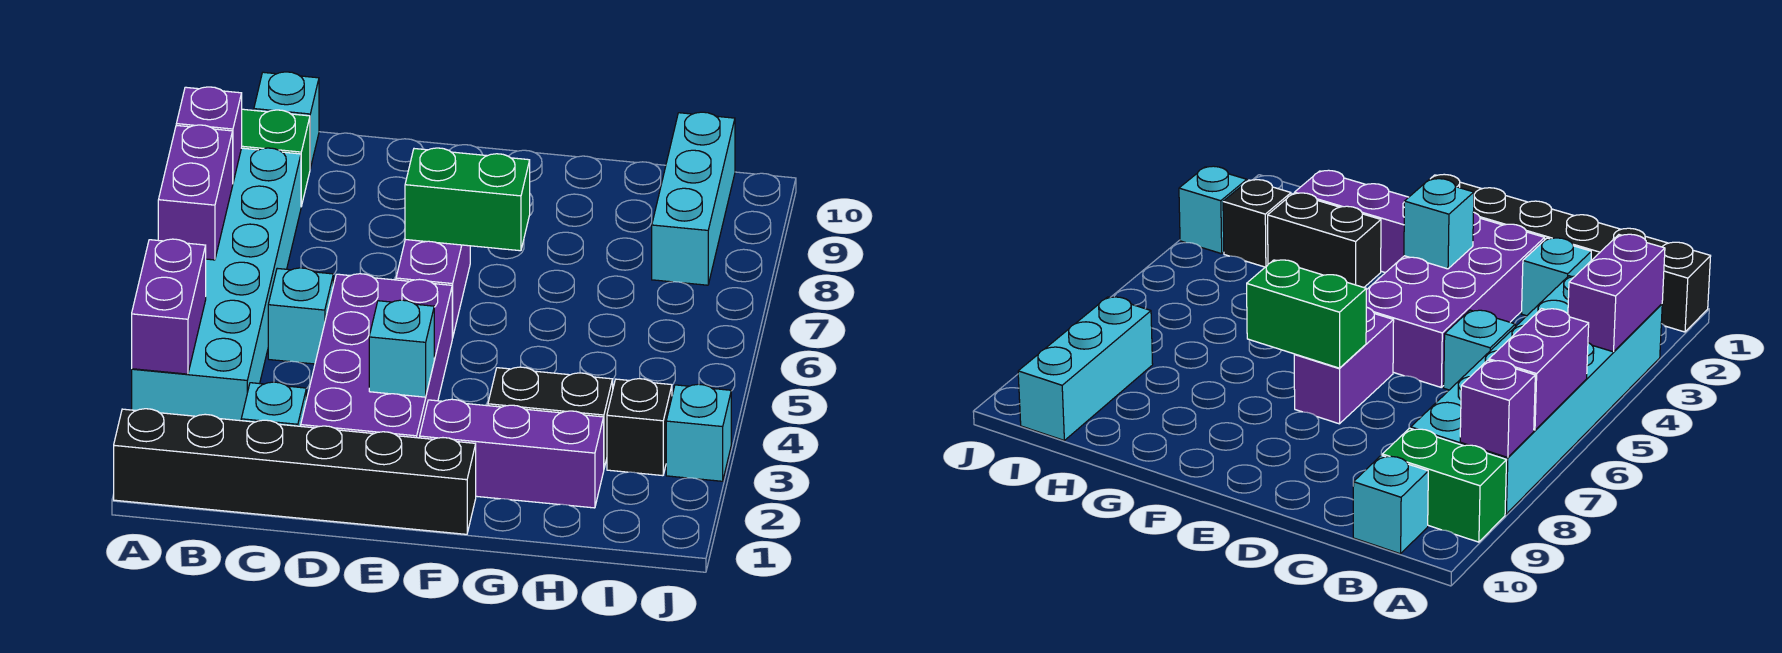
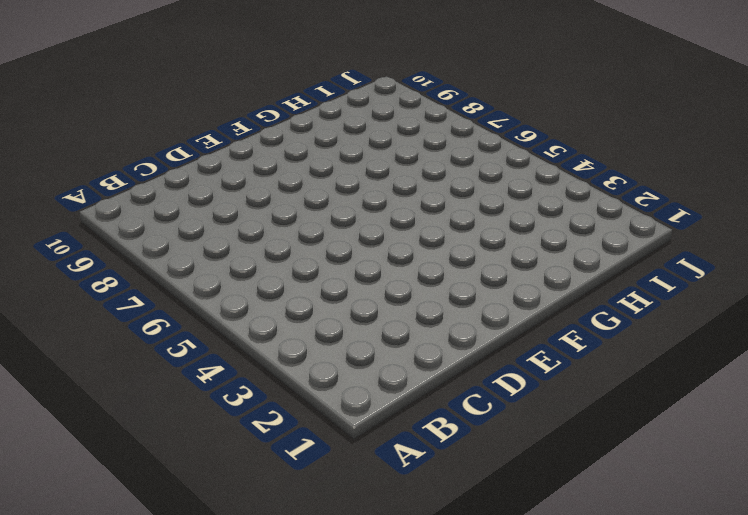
none -> black brick A1:F1 level 1
none -> cyan brick A3:B8 level 1
none -> green brick A9:B9 level 1

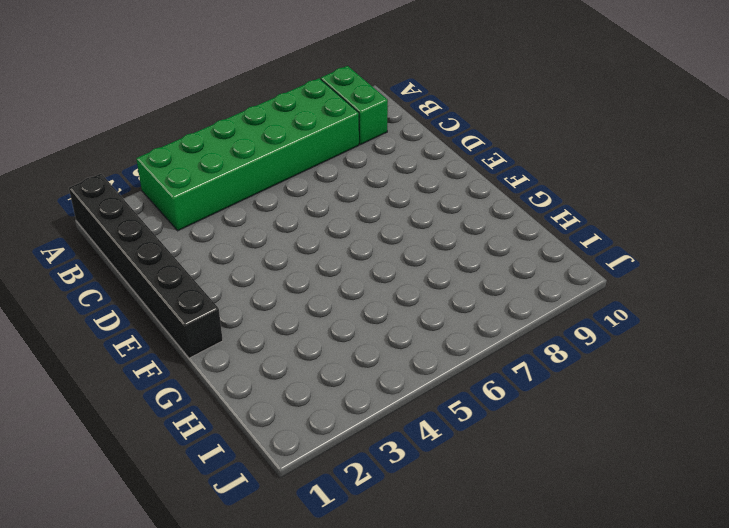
green brick A3:B8 level 1 -> cyan brick A3:B8 level 1
none -> cyan brick B10 level 1
none -> cyan brick C2 level 1
none -> cyan brick C5 level 1

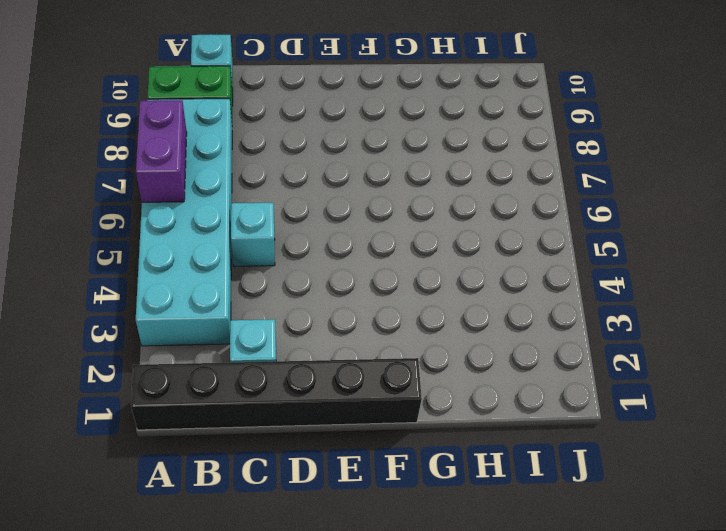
none -> purple brick D2:E5 level 1
none -> purple brick E6:E7 level 1
none -> purple brick F2:H2 level 1

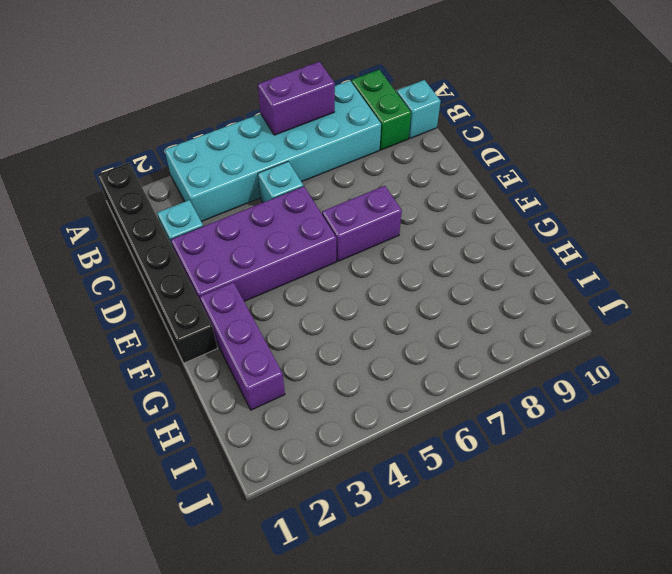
none -> black brick G3:H3 level 1
none -> black brick I3 level 1
none -> cyan brick I8:I10 level 1

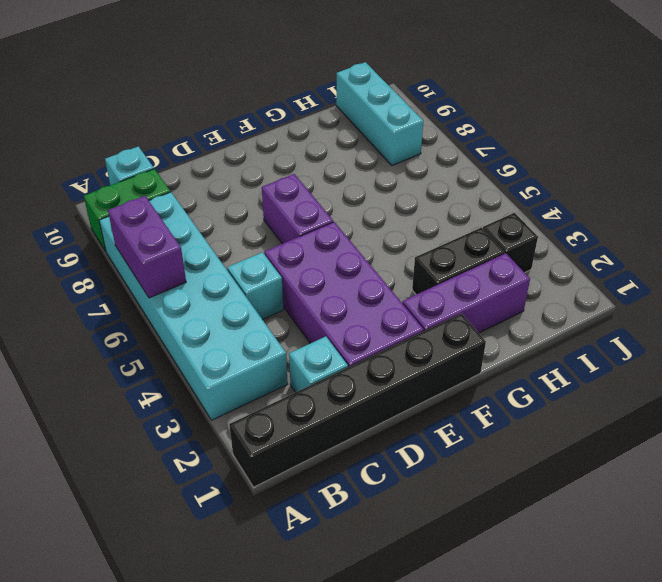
none -> cyan brick J3 level 1
none -> purple brick A3:A4 level 2
none -> purple brick A8 level 2

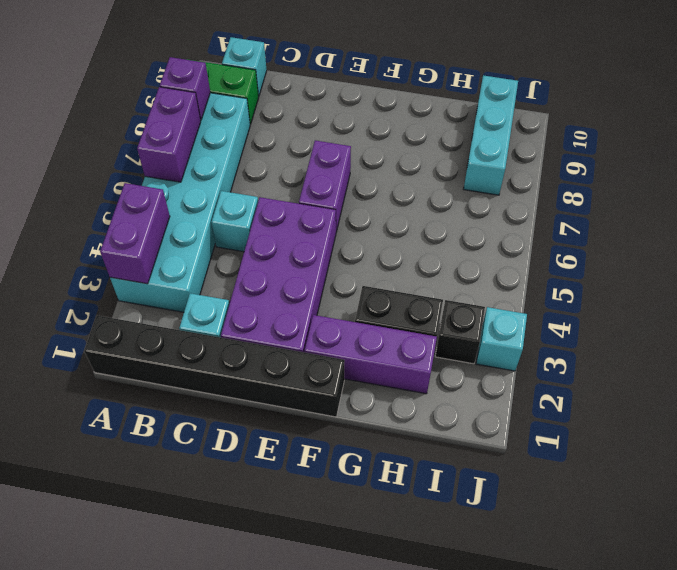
none -> cyan brick E3 level 2
none -> green brick E7:F7 level 2

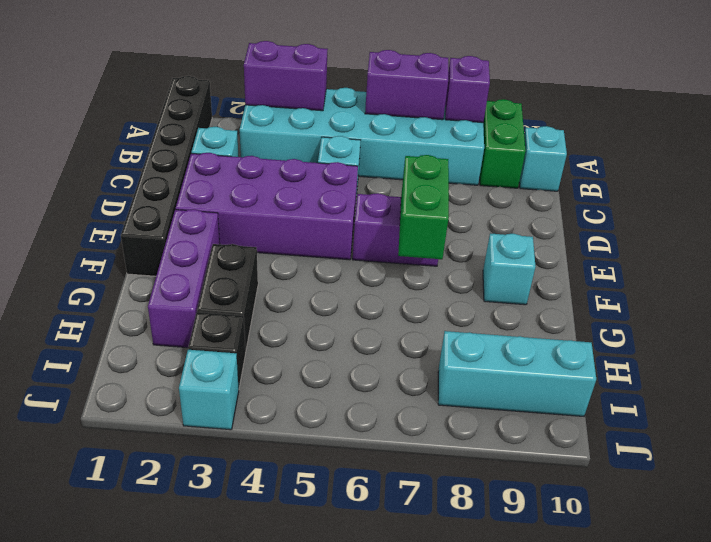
cyan brick F9 level 1 -> cyan brick E3 level 2

